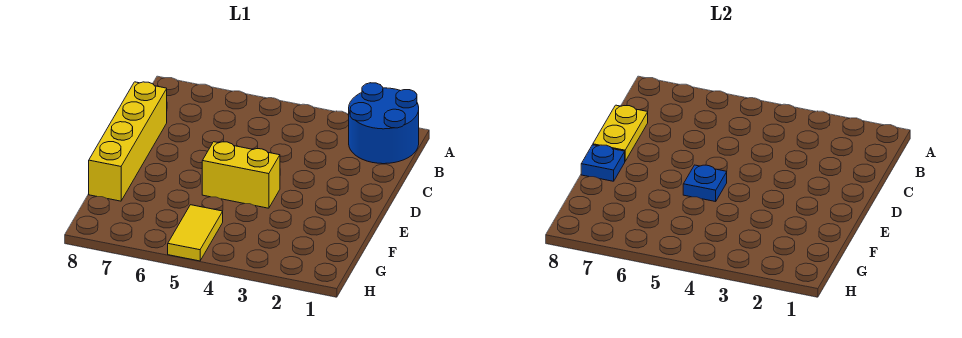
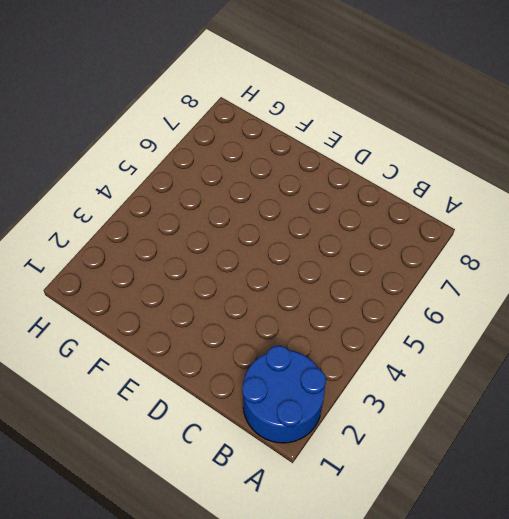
none -> yellow brick C8:F8 level 1
none -> yellow brick E4:E5 level 1

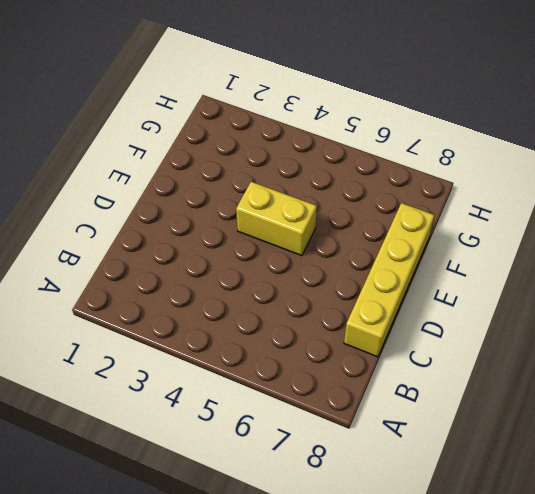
none -> blue round brick A1:B2 level 1
none -> yellow tile G5:H5 level 1

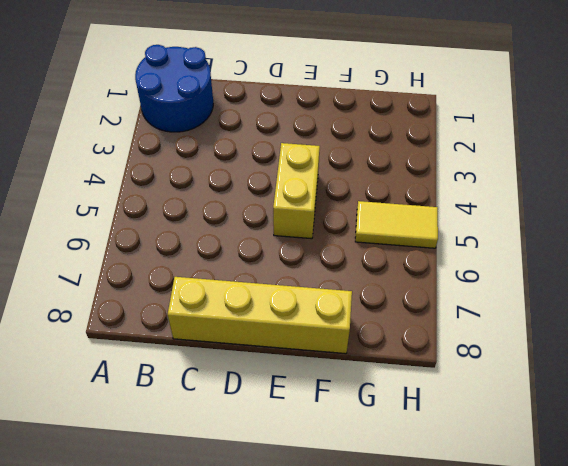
none -> yellow plate C8:D8 level 2
none -> blue plate E5 level 2

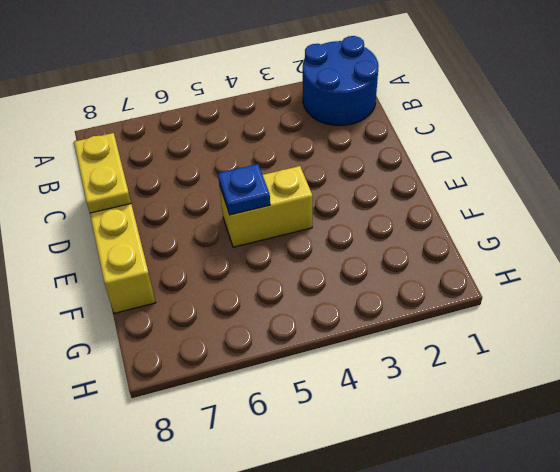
none -> yellow tile G5:H5 level 1
none -> blue plate E8 level 2

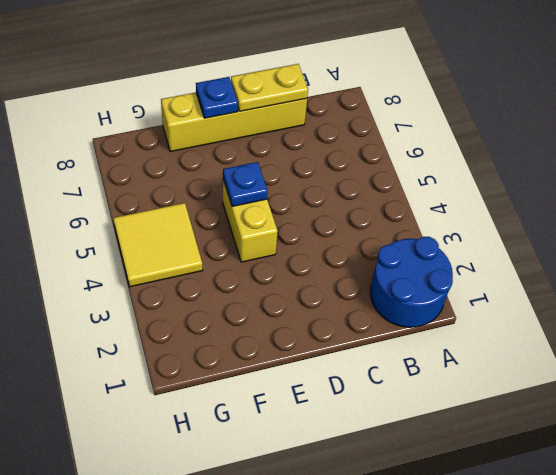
yellow tile G4:H5 level 1 -> yellow tile G5:H5 level 1

